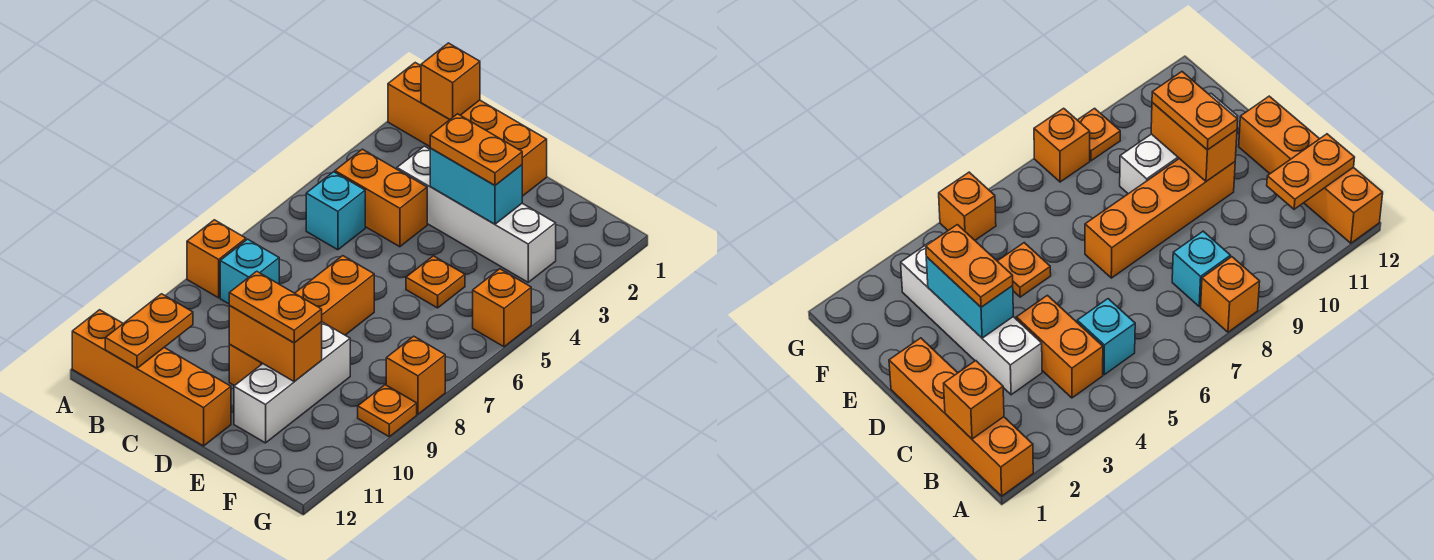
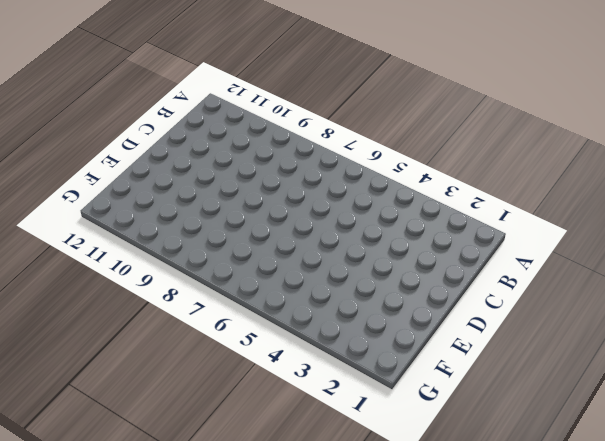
none -> orange brick A1:D1 level 1
none -> orange brick A8 level 1
none -> orange brick A12:D12 level 1

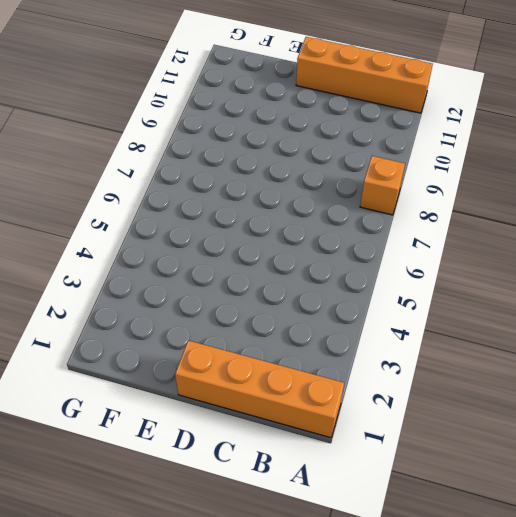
none -> orange brick B4:C4 level 1
none -> cyan brick B5 level 1
none -> cyan brick B8 level 1

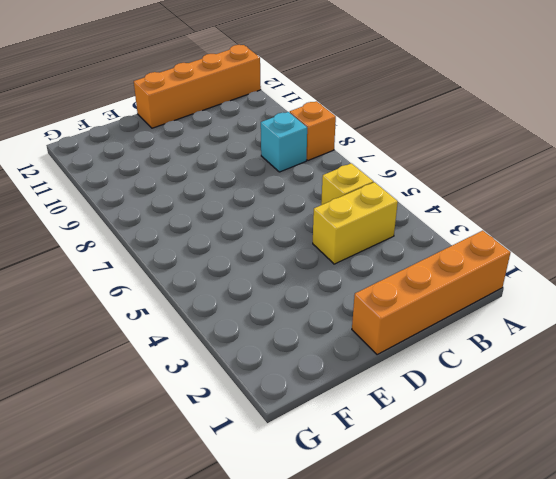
yellow brick B4:C4 level 1 -> orange brick B4:C4 level 1
yellow brick B5 level 1 -> cyan brick B5 level 1
none -> white brick C3:F3 level 1
none -> orange brick D7:D10 level 1
none -> orange plate E5 level 1

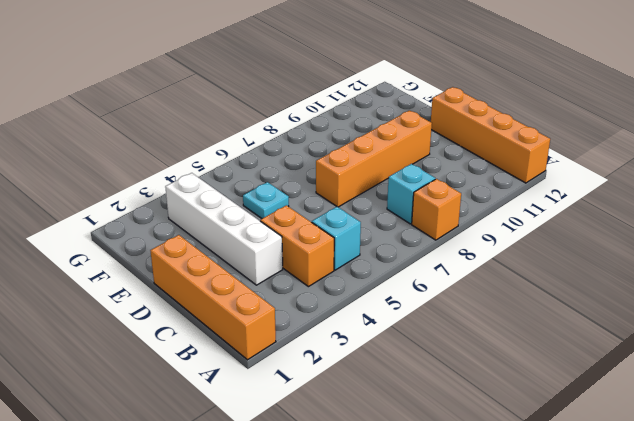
cyan plate E5 level 1 -> orange plate E5 level 1
none -> white brick E9:E11 level 1
none -> orange brick G5 level 1
none -> orange brick G8 level 1

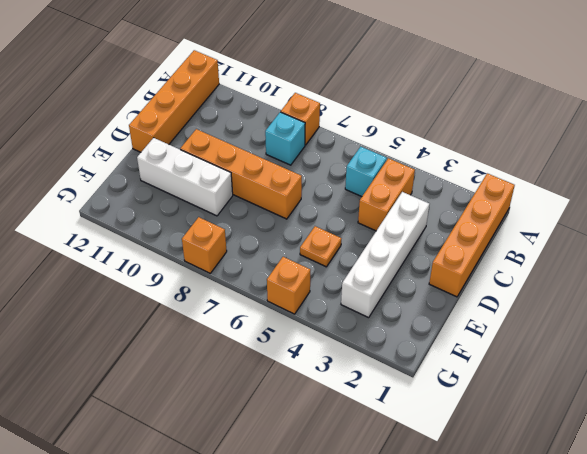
none -> orange plate G9 level 1
none -> orange brick B1 level 2
none -> orange plate B11:B12 level 2

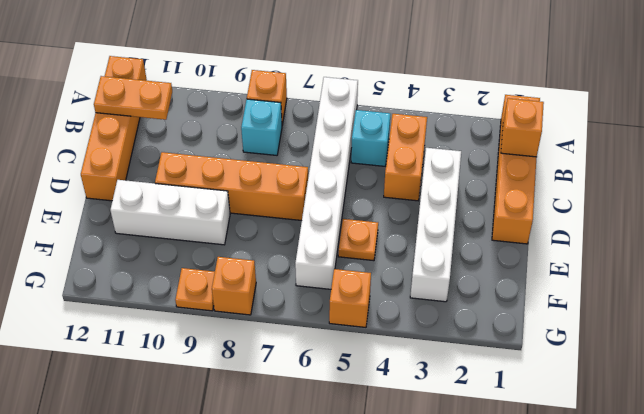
white brick A6:F6 level 1 -> none
none -> cyan brick D3:E3 level 2
none -> orange brick D10:E10 level 2
none -> orange plate D3:E3 level 3

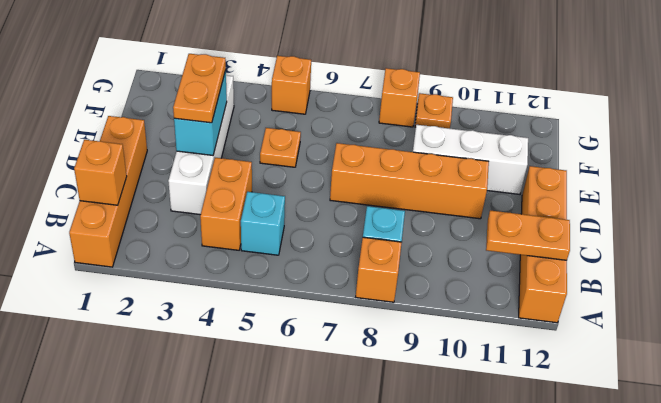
none -> orange brick D10:E10 level 2
none -> orange plate D10:E10 level 3

